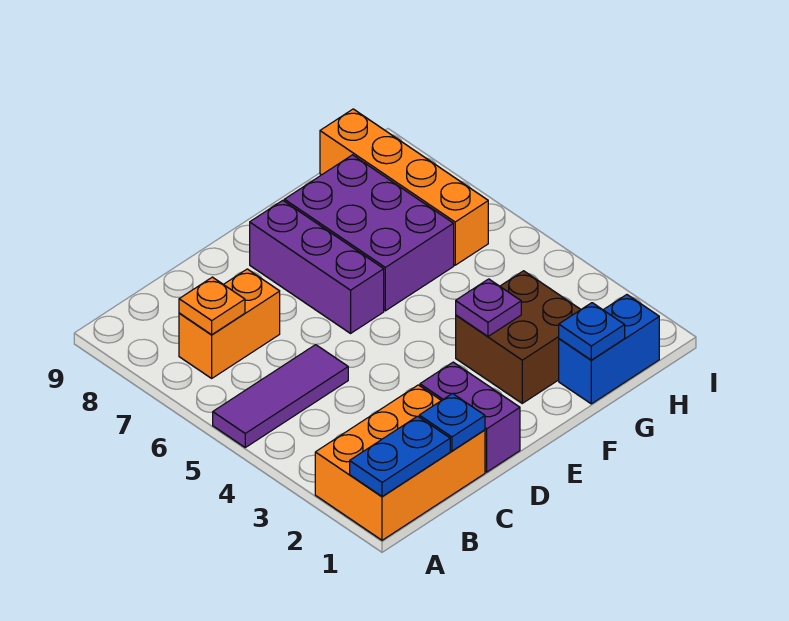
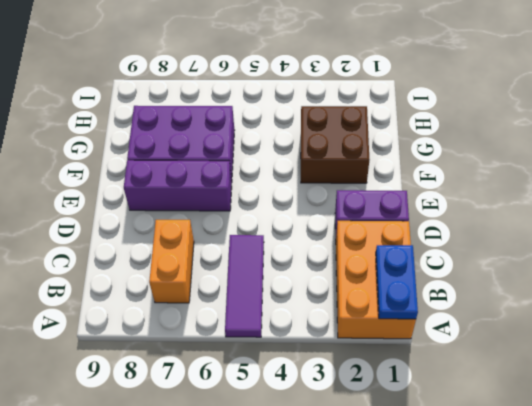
none -> blue brick G1:H1 level 1
none -> orange brick H6:H9 level 1
none -> orange plate B7 level 2

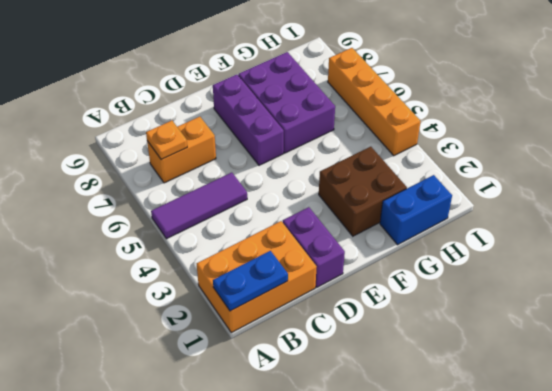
orange brick I4:I7 level 1 -> orange brick H6:H9 level 1
none -> blue plate C1 level 2
none -> purple plate F3 level 2
none -> blue plate G1 level 2

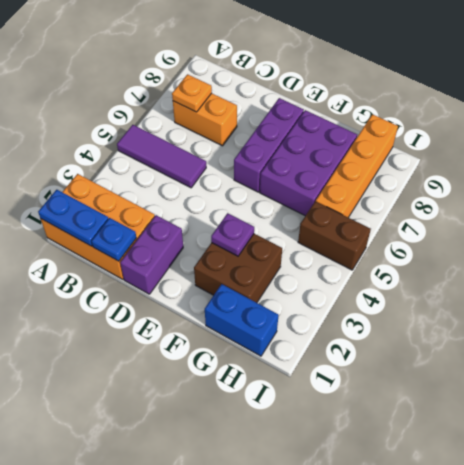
brown brick H5:I5 level 1 -> none
none -> blue plate G1 level 2

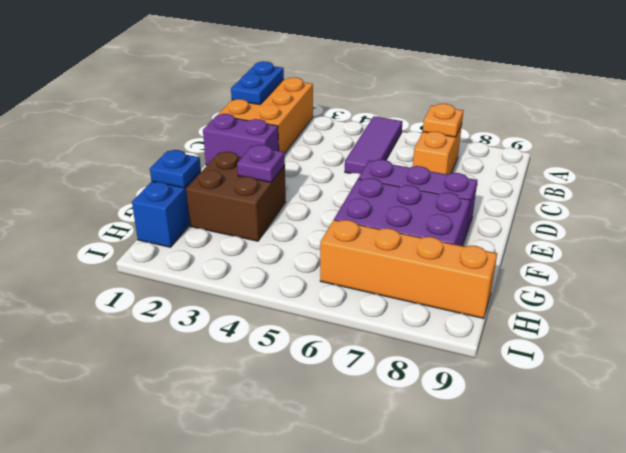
none -> blue plate C1 level 2

